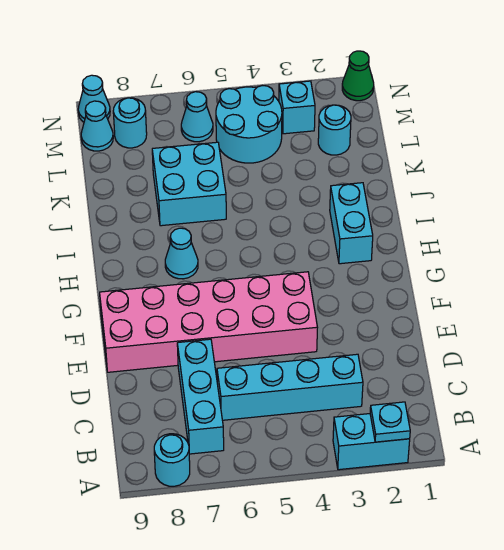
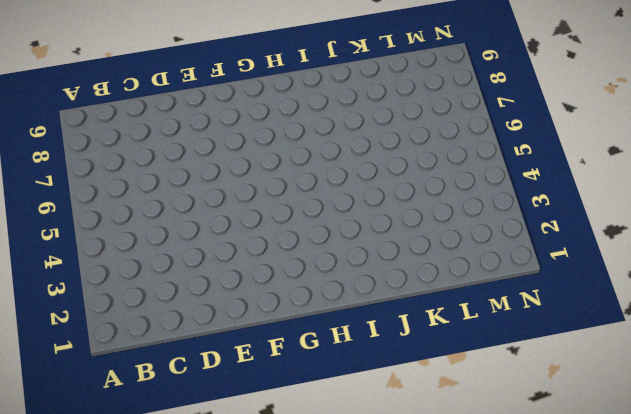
none -> cyan brick A2:A3 level 1
none -> cyan round brick A8 level 1
none -> cyan brick B7:D7 level 1

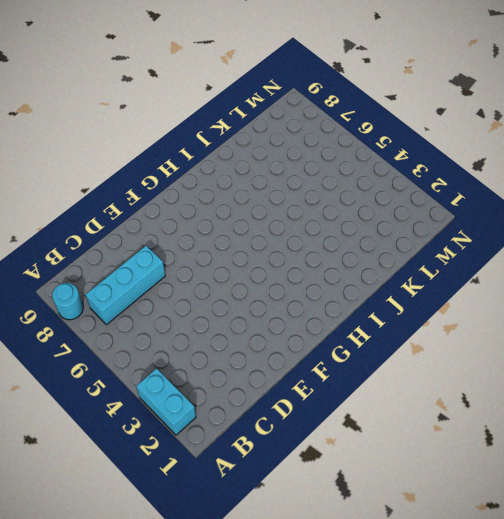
none -> cyan brick C3:C6 level 1
none -> pink brick E4:F9 level 1
none -> cyan brick H2:I2 level 1

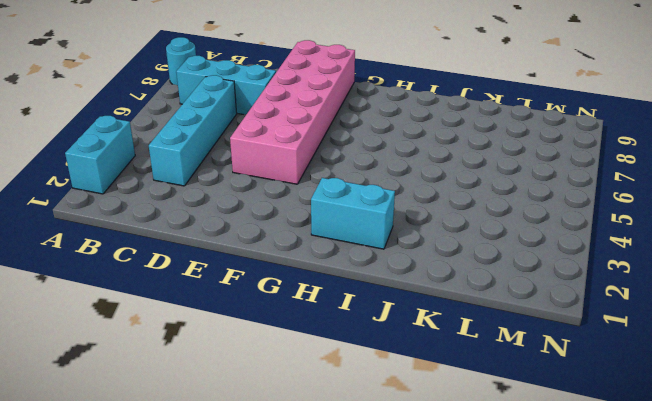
none -> cyan cone H7 level 1
none -> cyan brick J6:K7 level 1
none -> cyan round brick L2 level 1

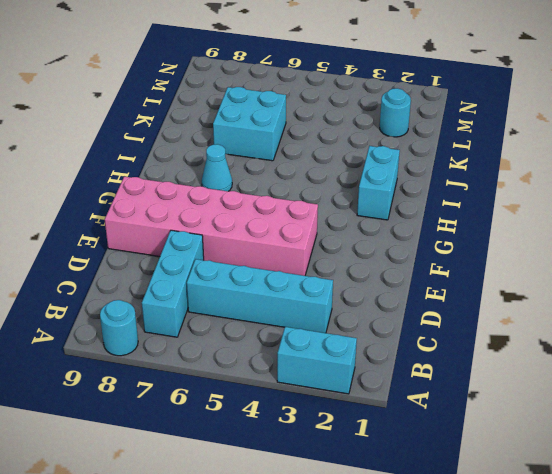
none -> cyan round brick L4:M5 level 1
none -> cyan brick M3 level 1
none -> cyan cone M6 level 1

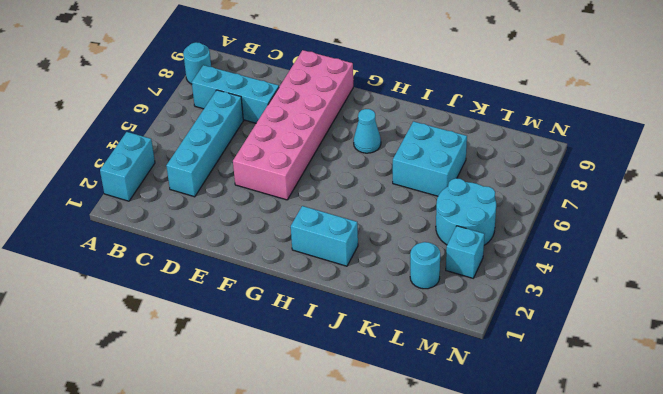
none -> cyan cone M6 level 1
none -> cyan round brick M8 level 1
none -> cyan cone M9 level 1

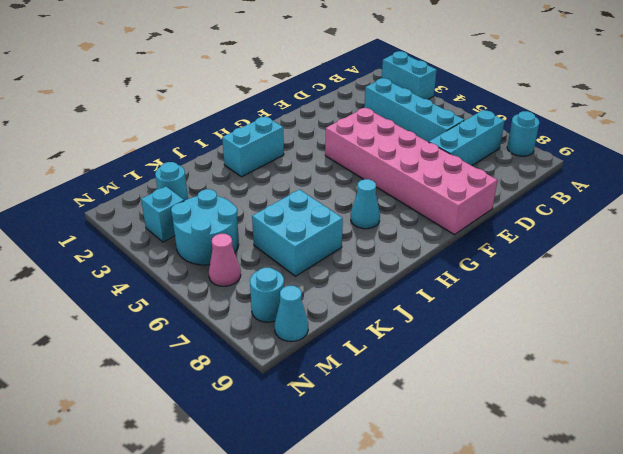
pink cone M6 level 1 -> cyan cone M6 level 1
none -> green cone N1 level 1
none -> cyan cone N9 level 1
none -> cyan plate A2 level 2

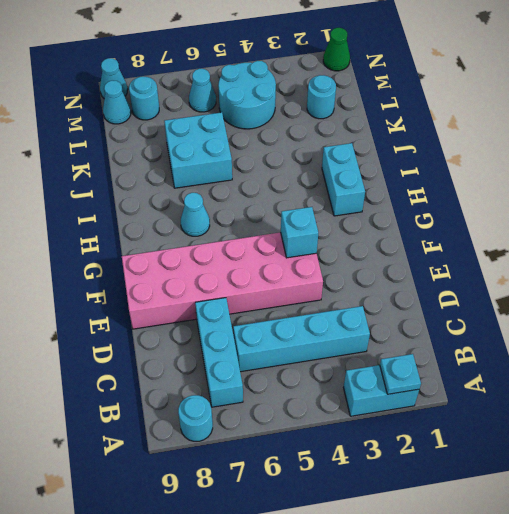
cyan brick F4 level 2 -> cyan brick M3 level 1

